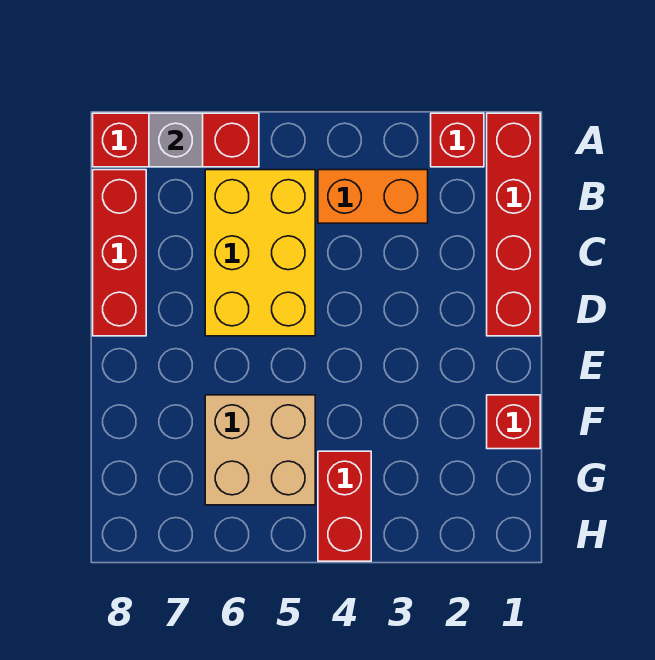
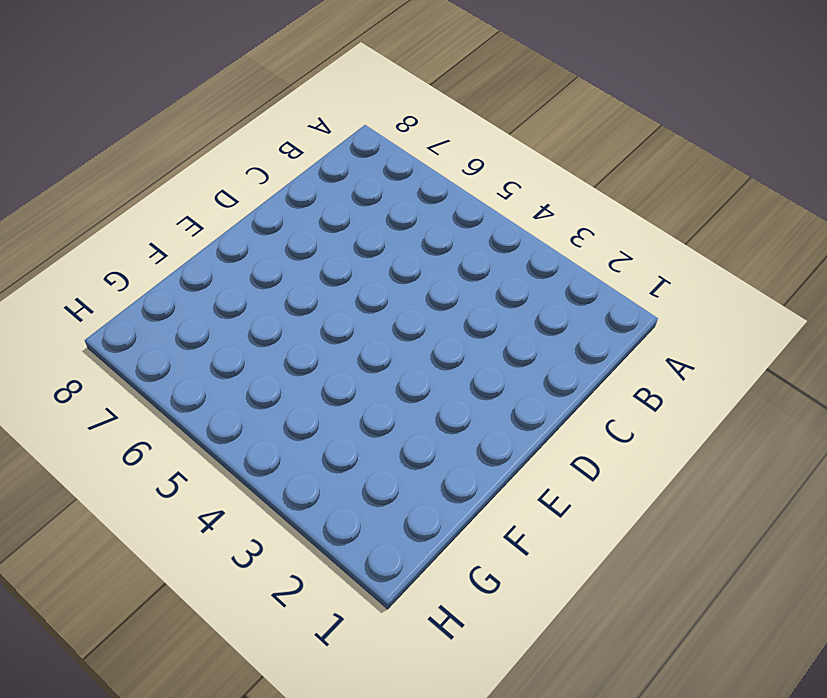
none -> red brick A1:D1 level 1
none -> red brick A2 level 1

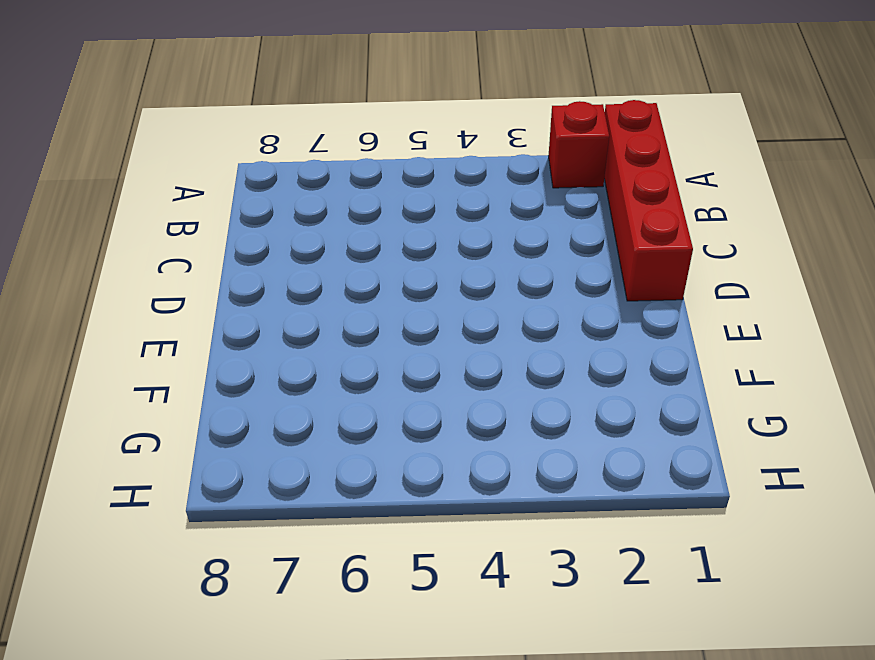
none -> red brick A6:A8 level 1
none -> orange brick B3:B4 level 1

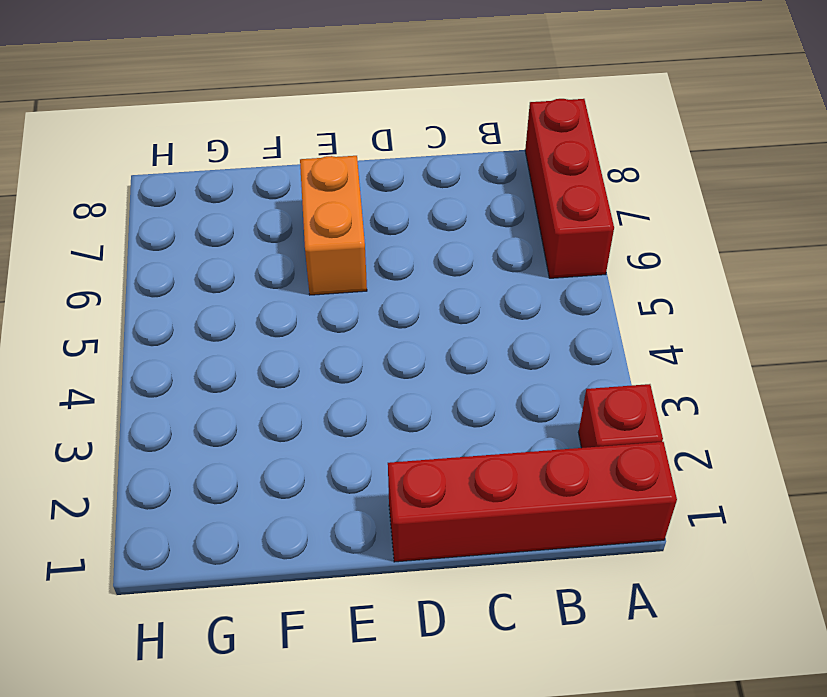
orange brick E6:E7 level 1 -> orange brick B3:B4 level 1
none -> yellow brick B5:D6 level 1
none -> red brick B8:D8 level 1

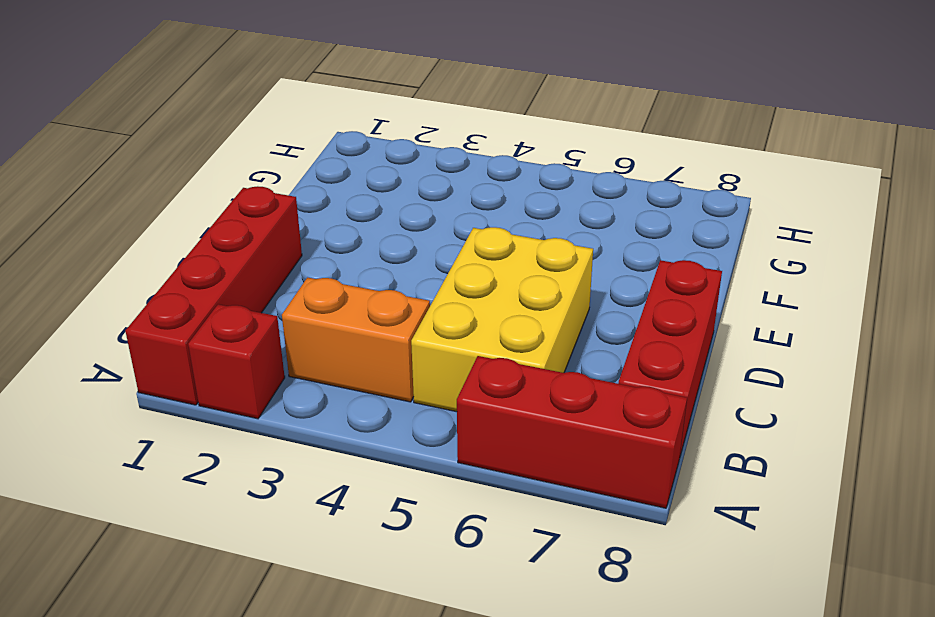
none -> red brick F1 level 1
none -> tan brick F5:G6 level 1

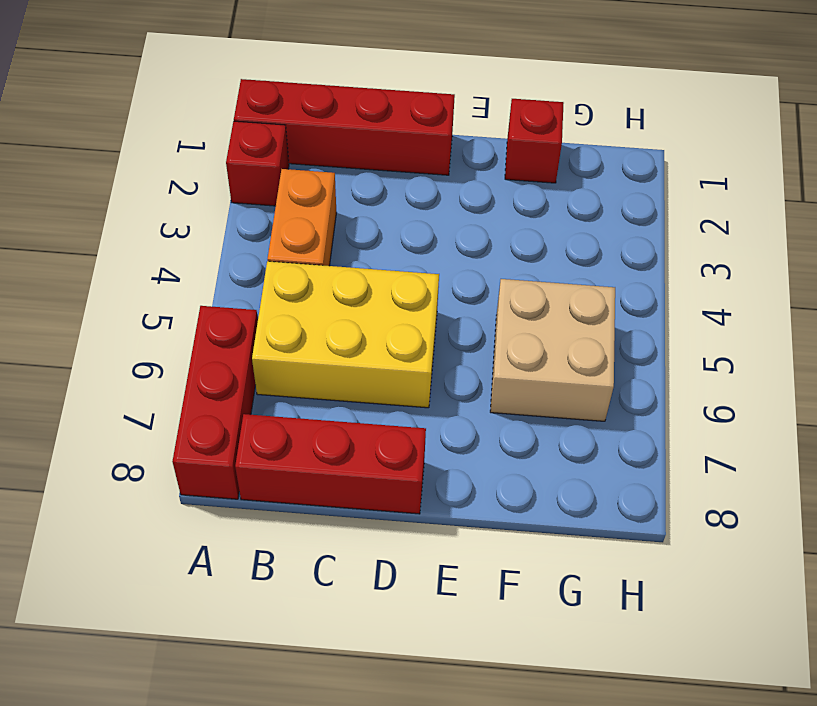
none -> red brick G4:H4 level 1
none -> grey brick A7 level 2

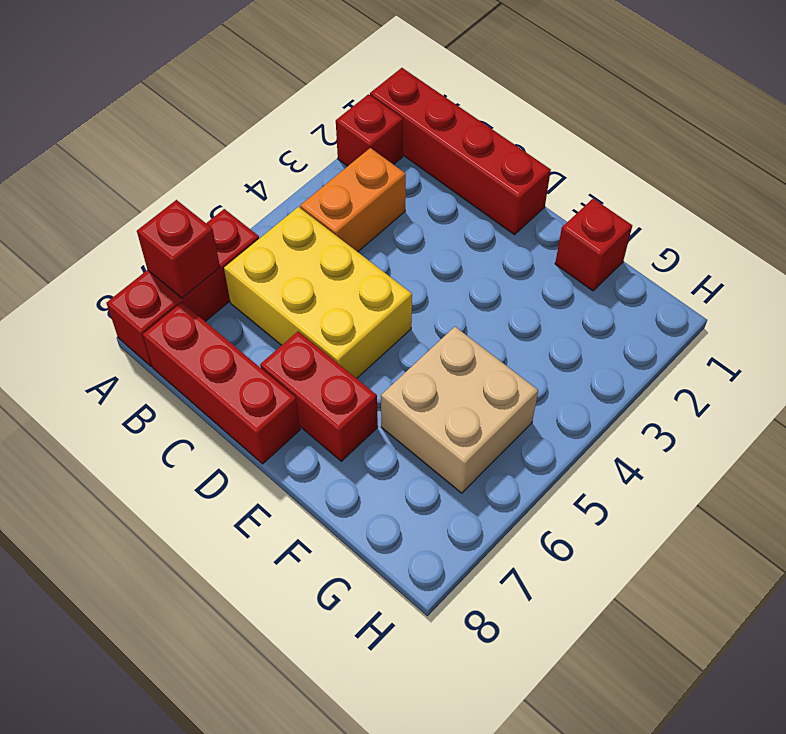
red brick A7 level 2 -> grey brick A7 level 2
red brick D7:E7 level 1 -> red brick G4:H4 level 1

